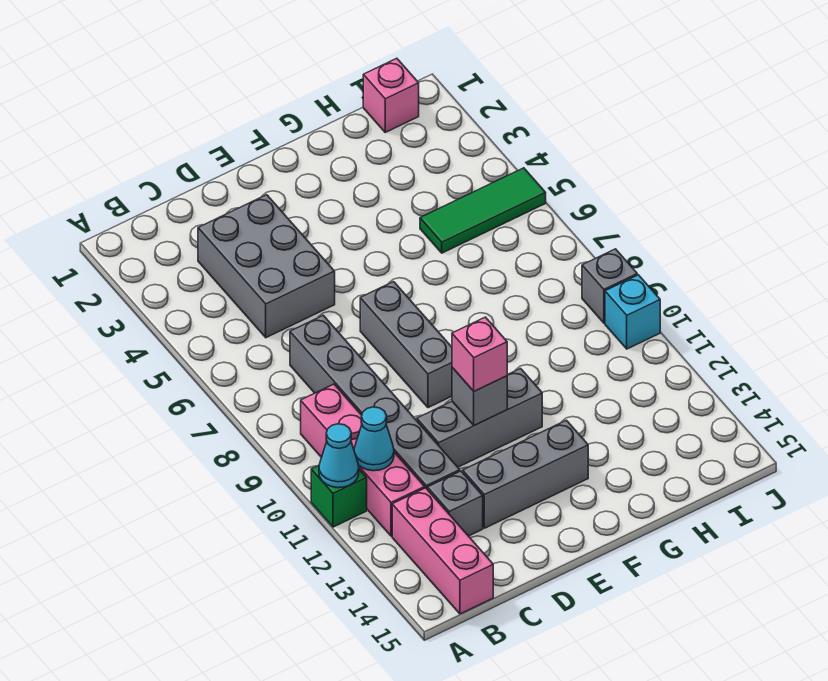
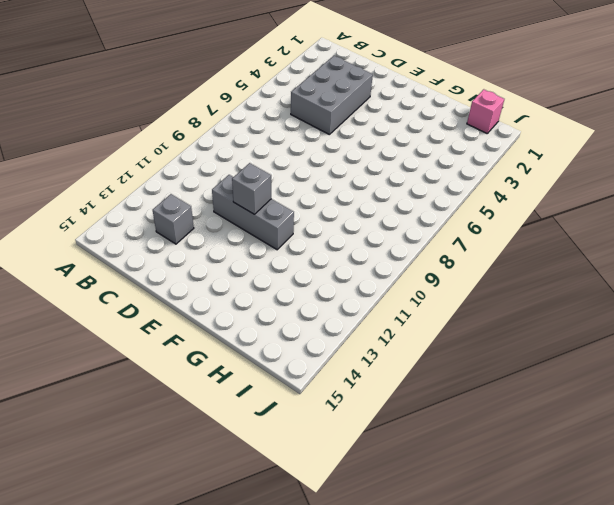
none -> green brick A11 level 1
none -> pink brick B9:B12 level 1
none -> pink brick B13:B15 level 1

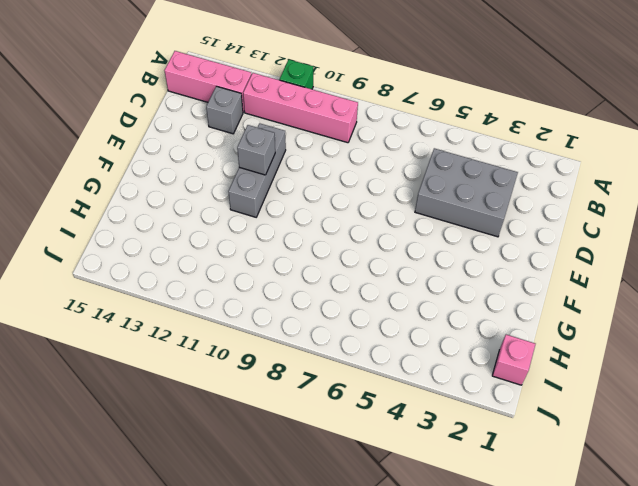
none -> grey brick C7:C12 level 1
none -> grey brick D13:F13 level 1
none -> grey brick E7:E9 level 1

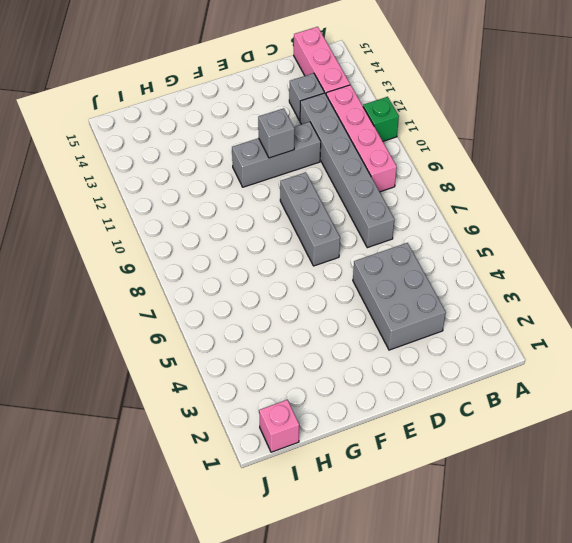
none -> grey brick D13:F13 level 1
none -> green tile H5:J5 level 1
none -> grey brick J9 level 1

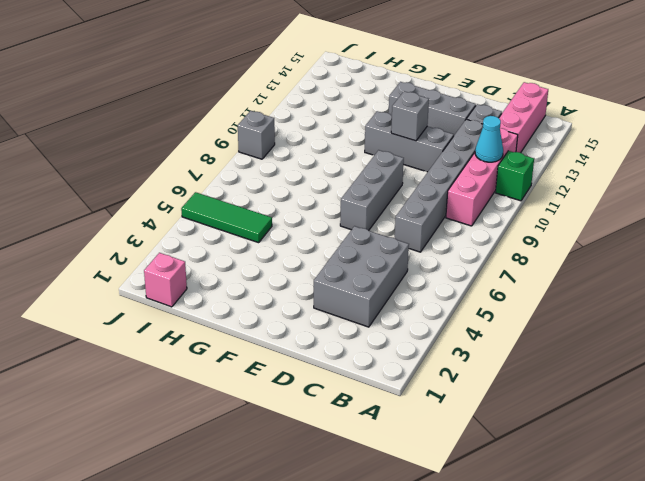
none -> cyan brick J10 level 1
none -> cyan cone A11 level 2
none -> pink brick E11 level 3

